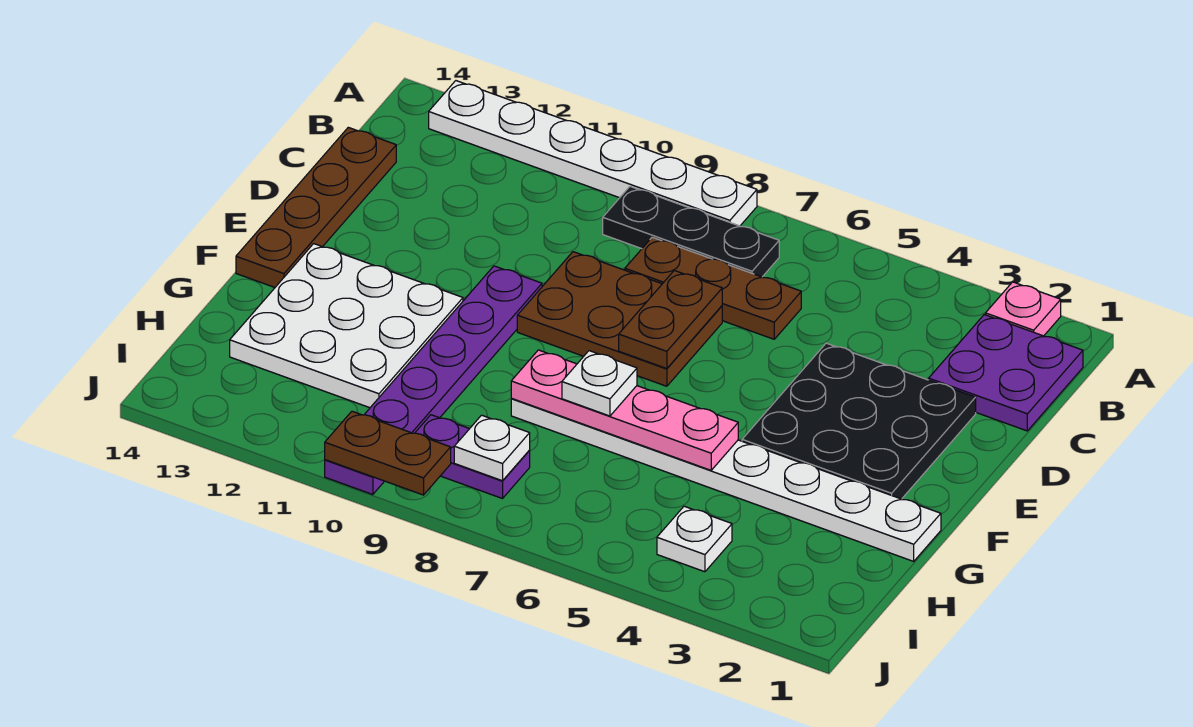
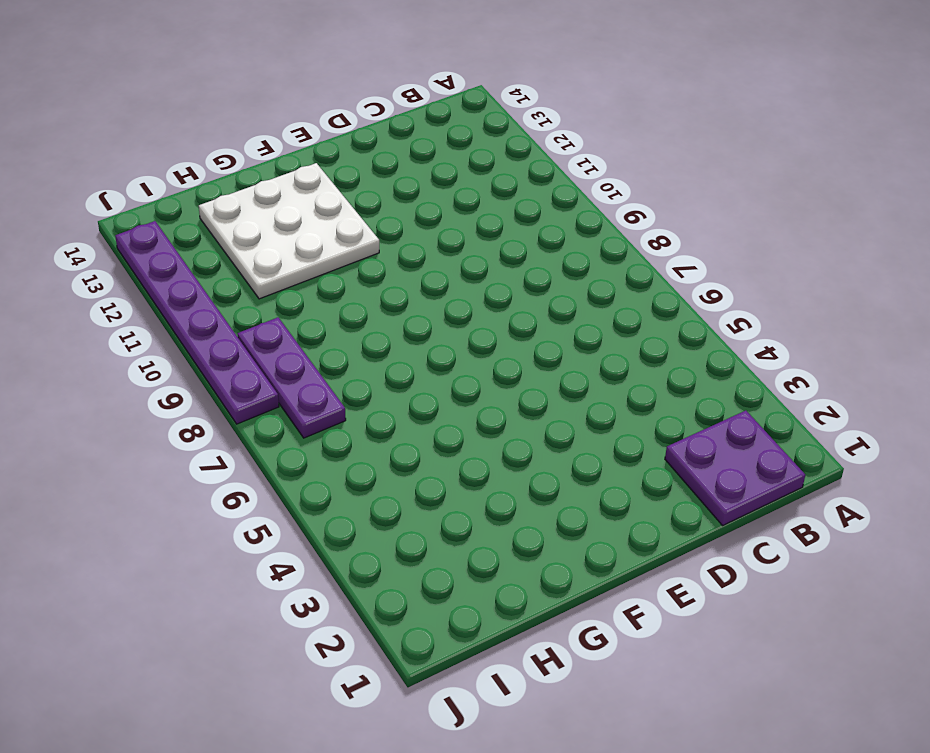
purple plate I7:I9 level 1 -> purple plate I8:I9 level 1
purple plate J8:J13 level 1 -> purple plate E10:J10 level 1
none -> pink plate A2 level 1
none -> white plate A8:A13 level 1
none -> black plate B7:B9 level 1

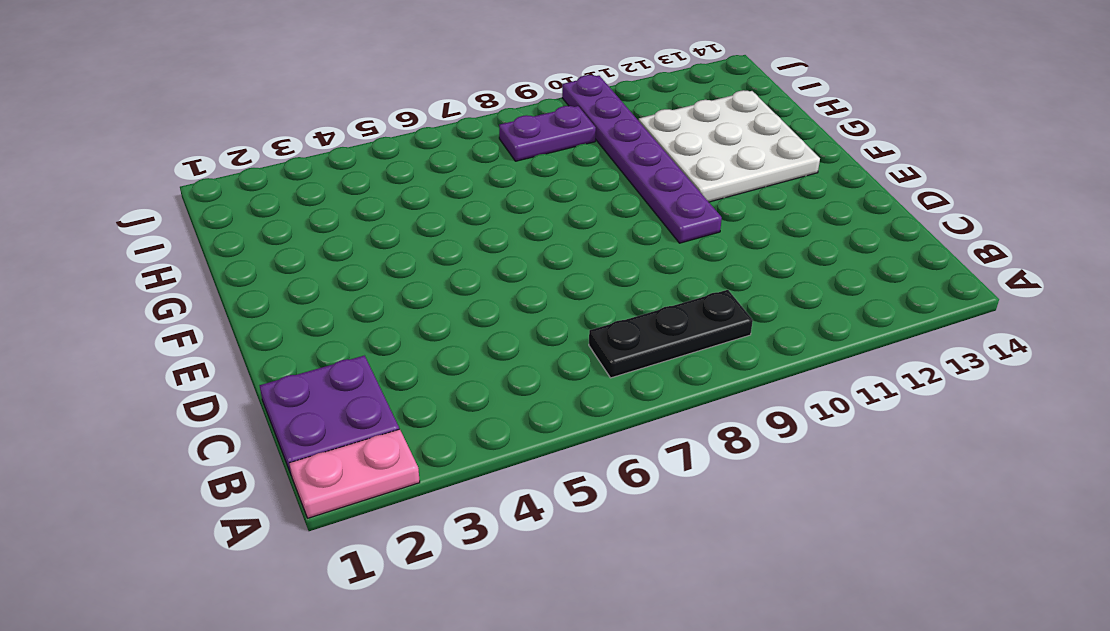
pink plate A1:A2 level 1 -> pink plate A2 level 1
none -> white plate A8:A13 level 1
none -> brown plate C6:C8 level 1
none -> brown plate C14:F14 level 1

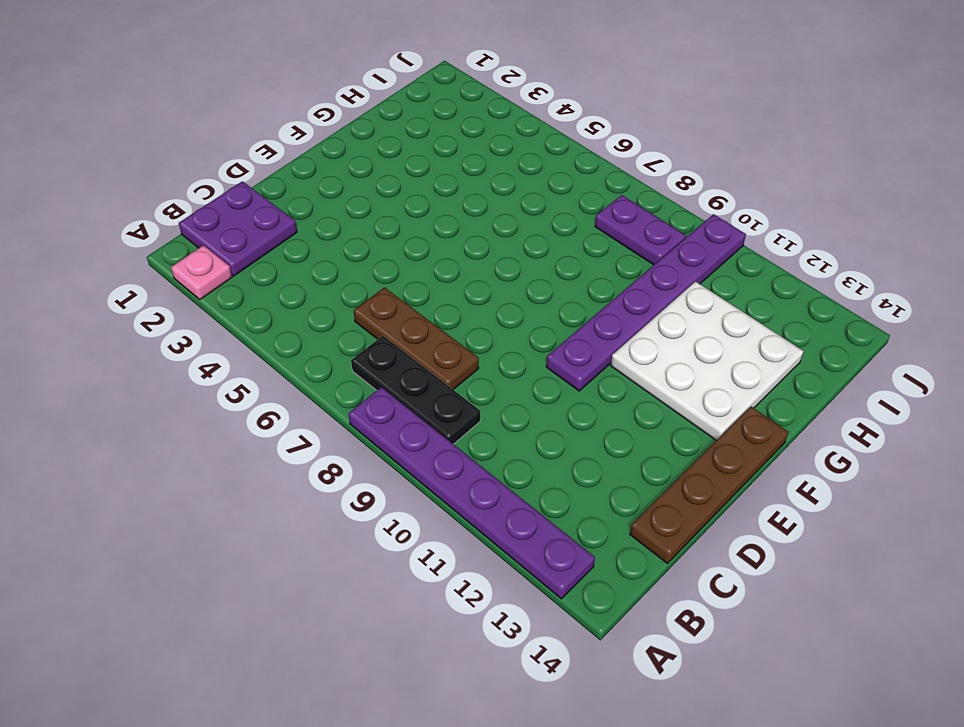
purple plate A8:A13 level 1 -> white plate A8:A13 level 1
none -> black plate D2:F4 level 1
none -> brown plate D7:E9 level 1
none -> white plate G1:G8 level 1

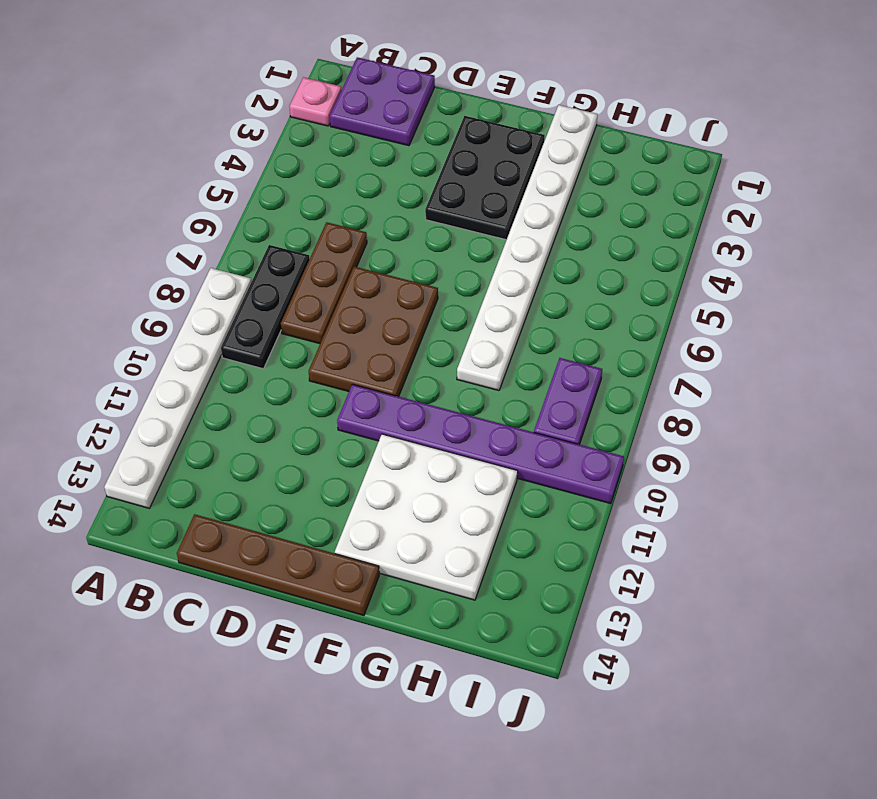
black plate E2:F4 level 1 -> black plate D2:F4 level 1
none -> white plate I4 level 1
none -> brown plate D7:E7 level 2
none -> pink plate G5:G8 level 2

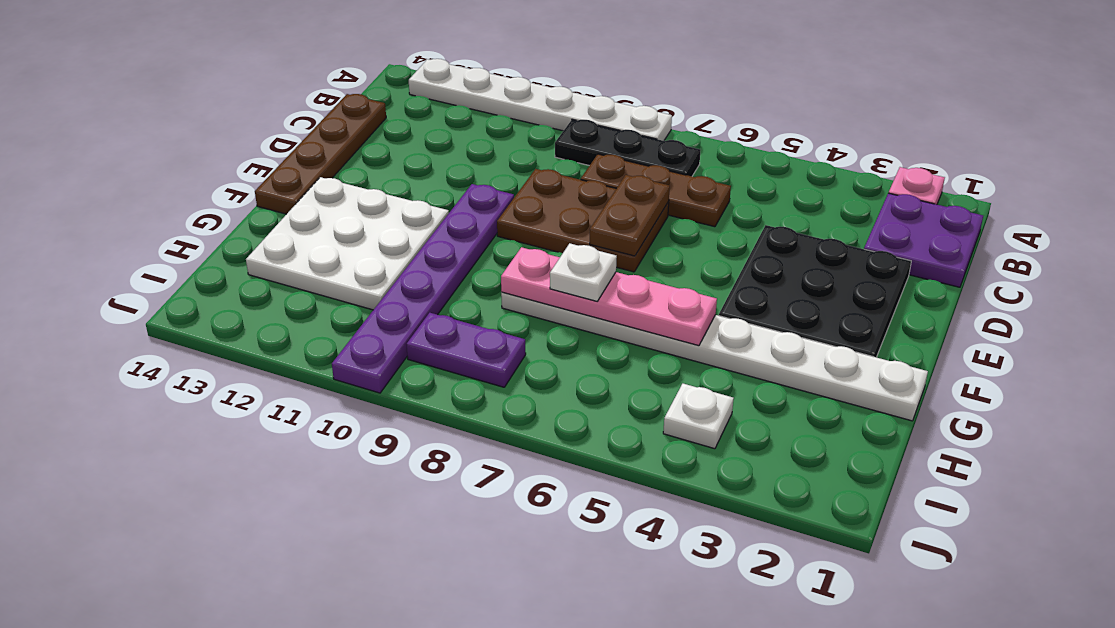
none -> white plate I8 level 2
none -> brown plate J9:J10 level 2

